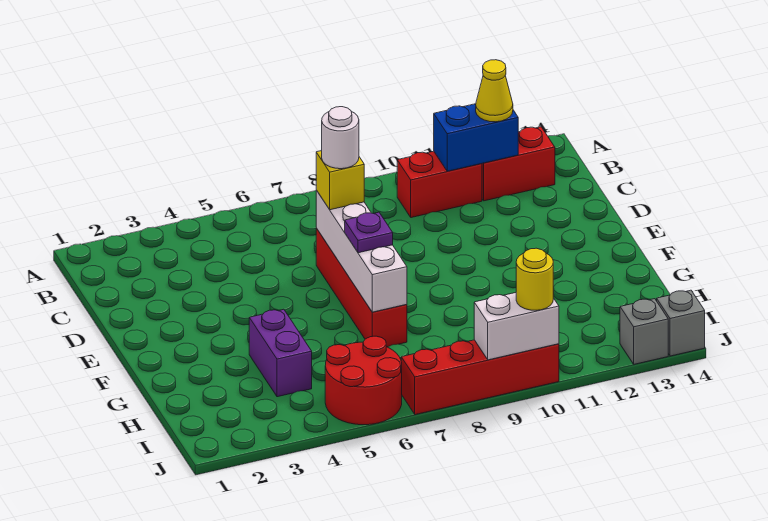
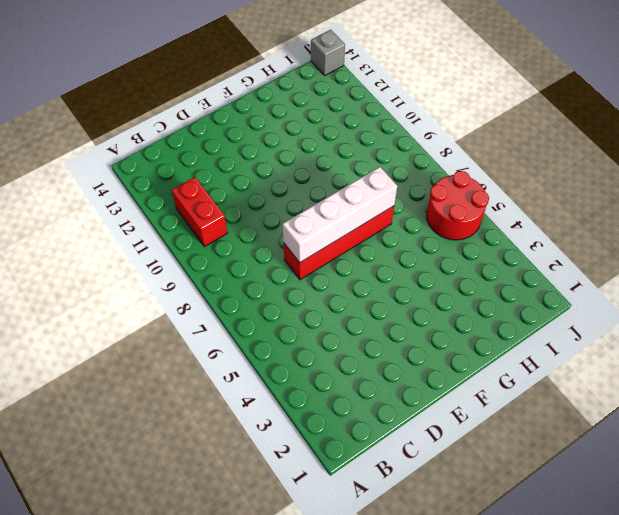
none -> red brick B12:B13 level 1
none -> purple brick G4:H4 level 1
none -> red brick J7:J10 level 1

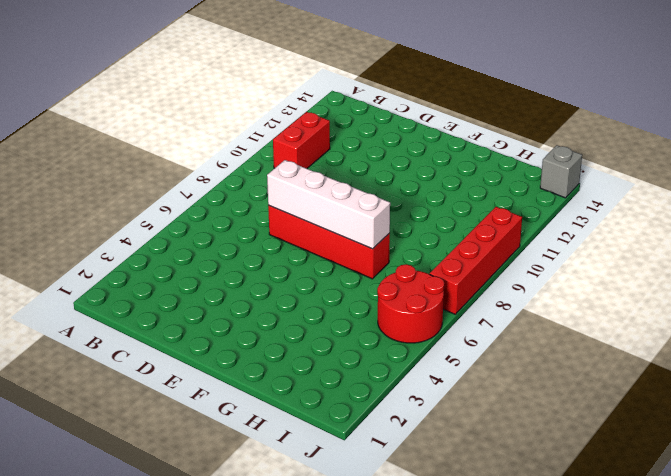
none -> red brick B12:B13 level 1
none -> purple brick G4:H4 level 1
none -> grey brick J13 level 1

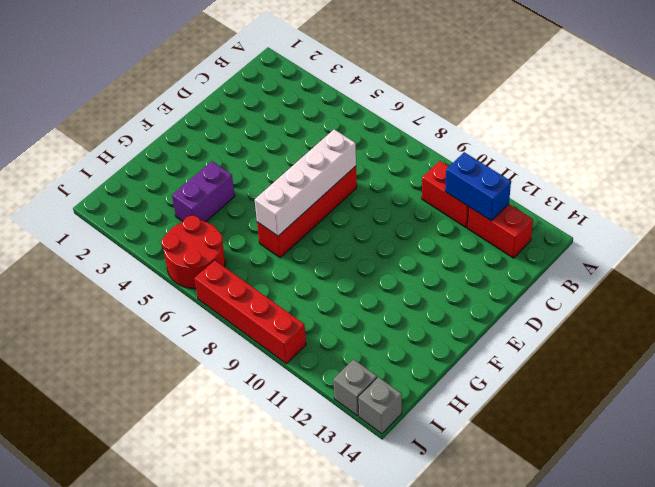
none -> white brick J9:J10 level 2
none -> yellow cone B12 level 3
none -> yellow brick D7 level 3

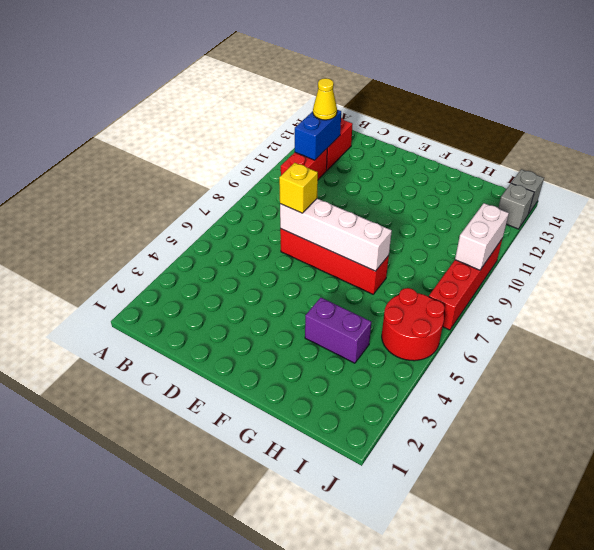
none -> purple plate F7 level 3
none -> yellow round brick J10 level 3
none -> white round brick D7 level 4

